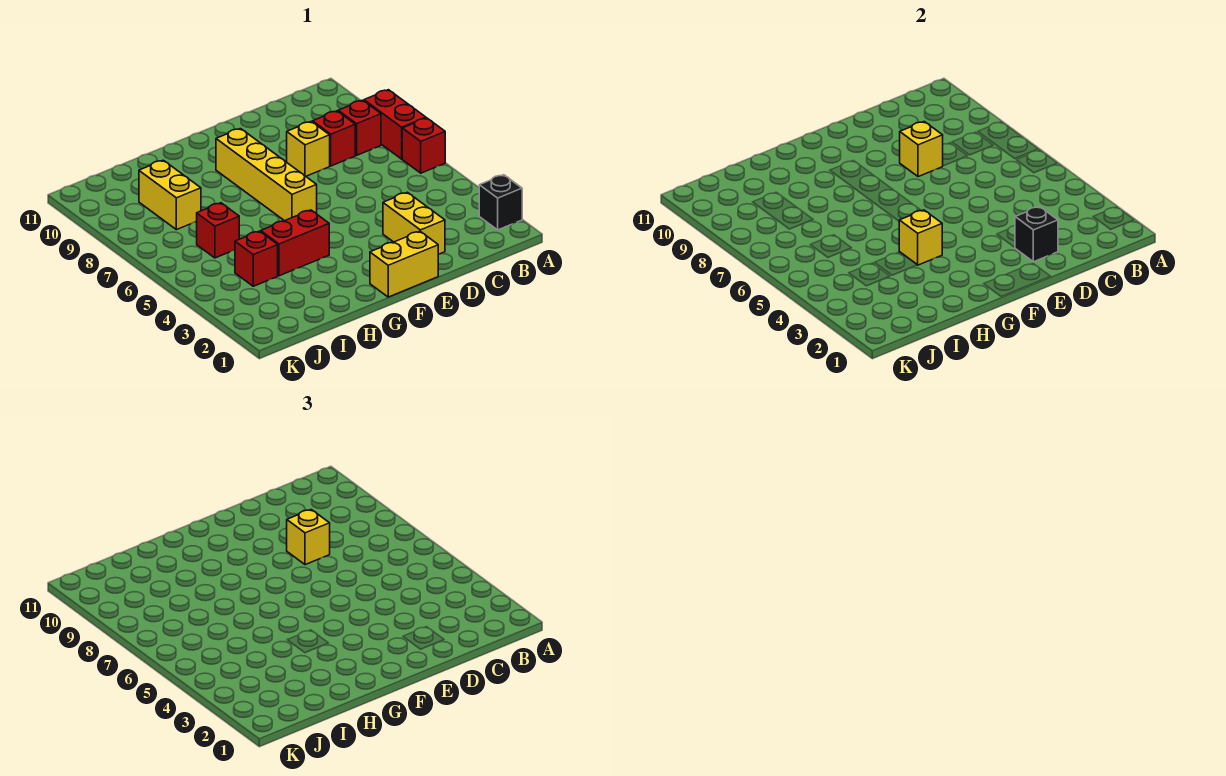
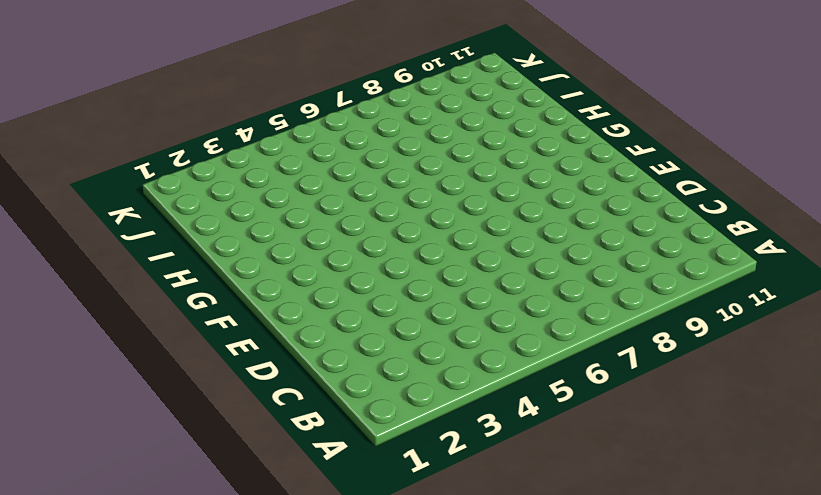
none -> black brick A2 level 1
none -> red brick A6 level 1
none -> red brick A7:A8 level 1

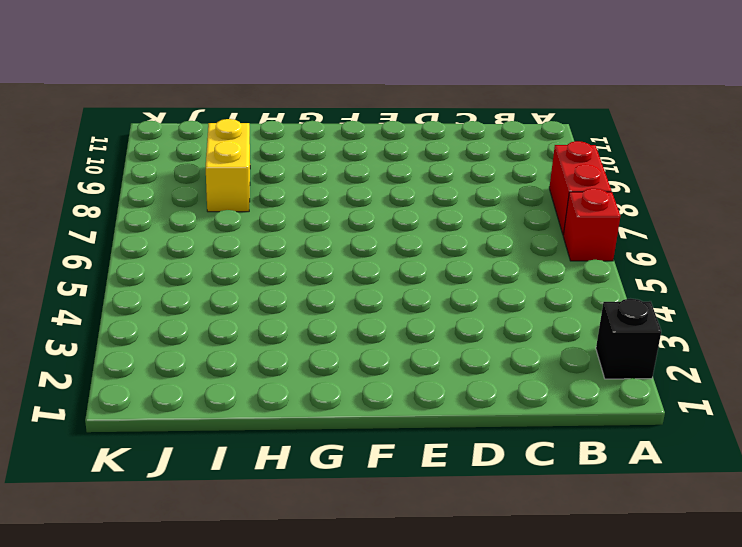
none -> red brick B8 level 1
none -> red brick C8 level 1
none -> yellow brick D2:D3 level 1

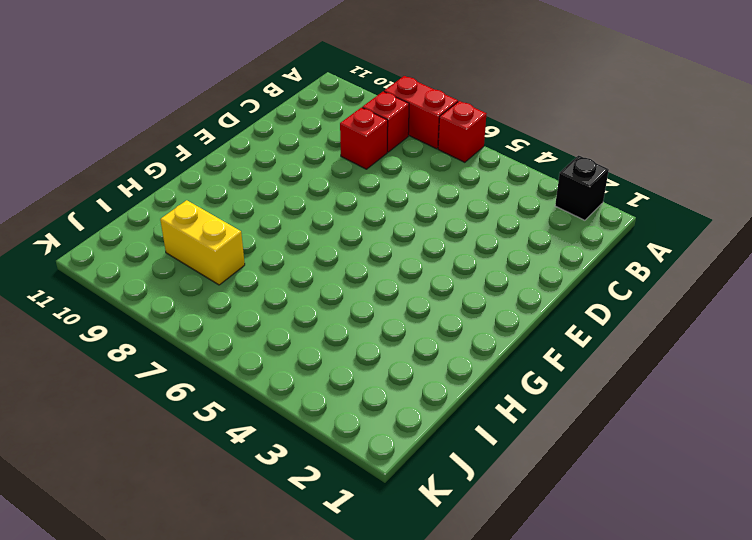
none -> yellow brick D2:D3 level 1
none -> yellow brick D8 level 1
none -> yellow brick E1:F1 level 1

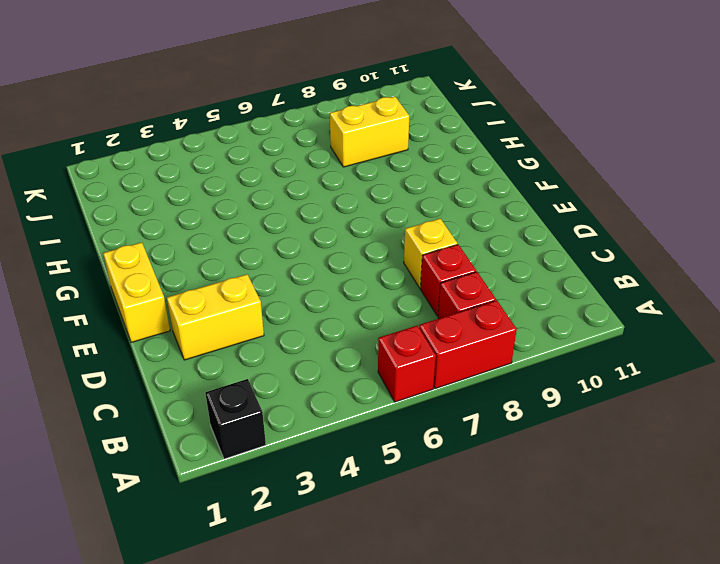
none -> yellow brick F6:F9 level 1
none -> red brick G4:H4 level 1
none -> red brick I4 level 1

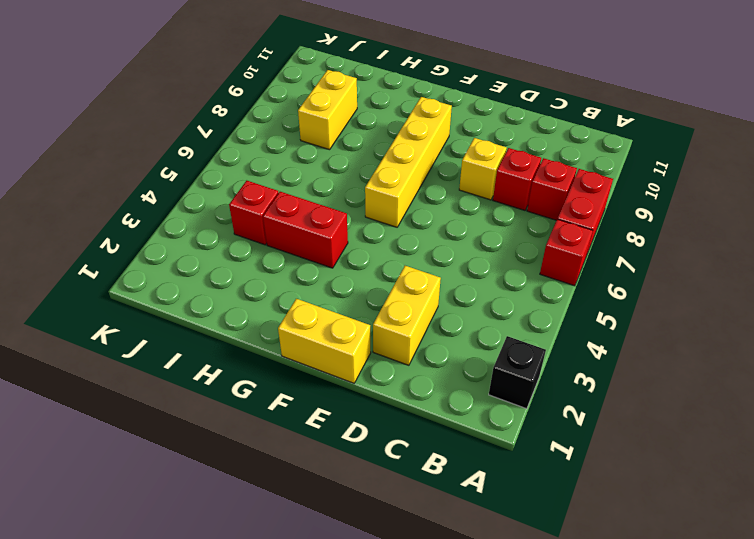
none -> red brick I6 level 1
none -> black brick D2 level 2
none -> yellow brick D8 level 2

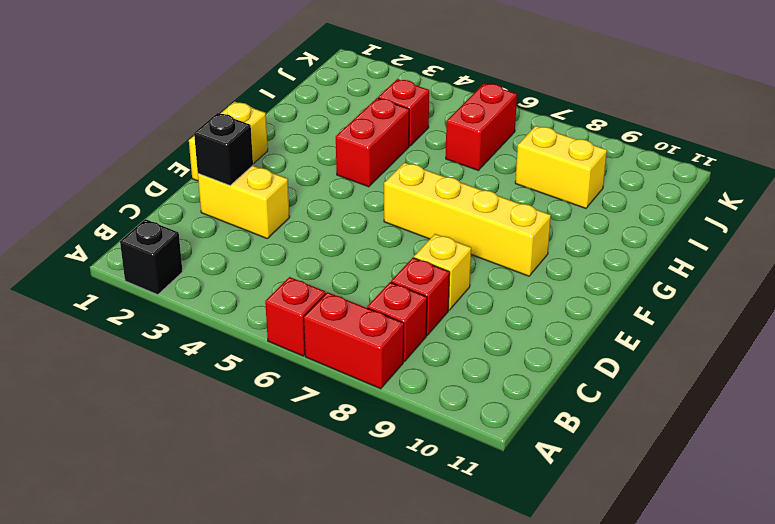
red brick I6:J6 level 1 -> red brick I6 level 1
none -> yellow brick D8 level 2
none -> yellow brick G4 level 2
none -> yellow brick D8 level 3

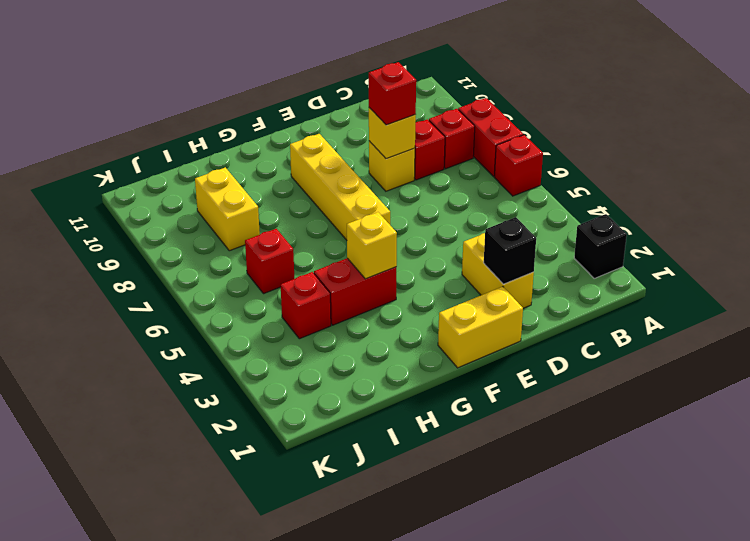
red brick D8 level 3 -> yellow brick D8 level 3

